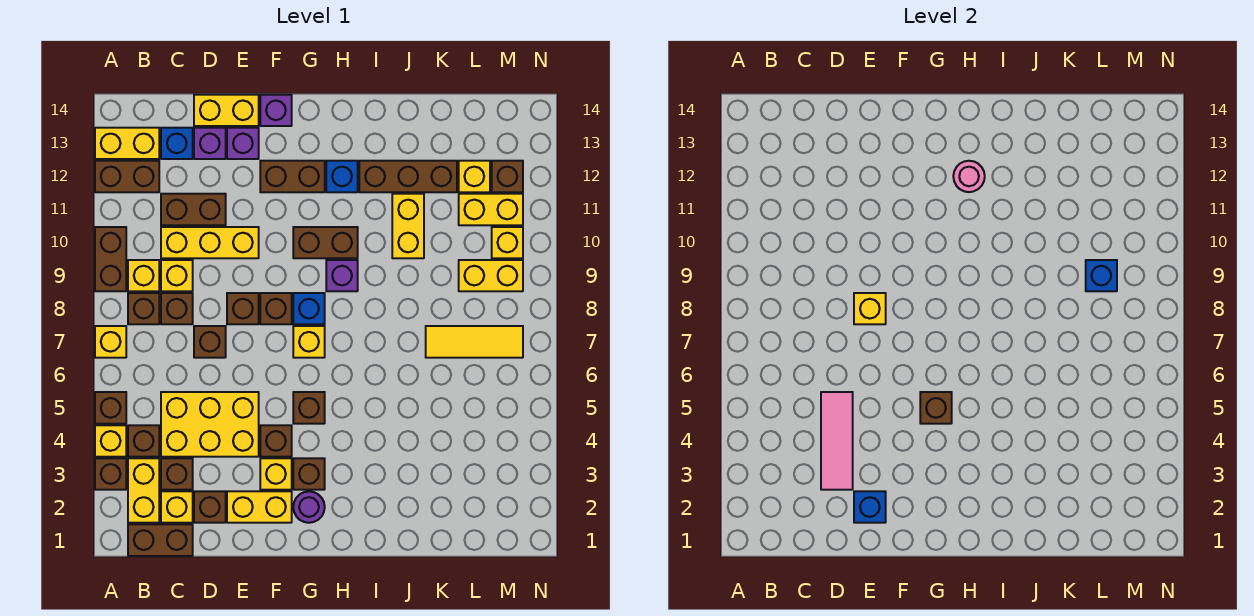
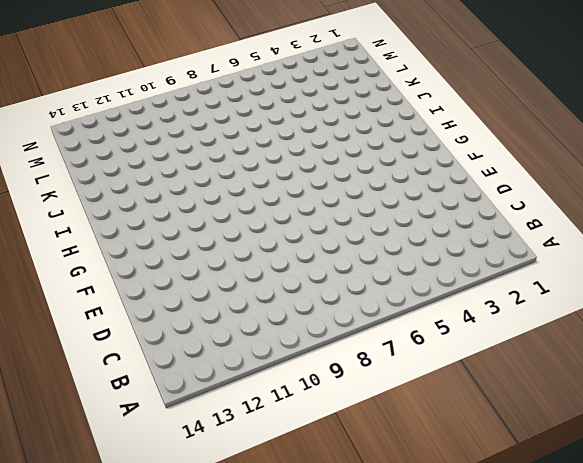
none -> brown brick A3 level 1
none -> yellow brick A4 level 1
none -> brown brick A5 level 1
none -> yellow brick A7 level 1

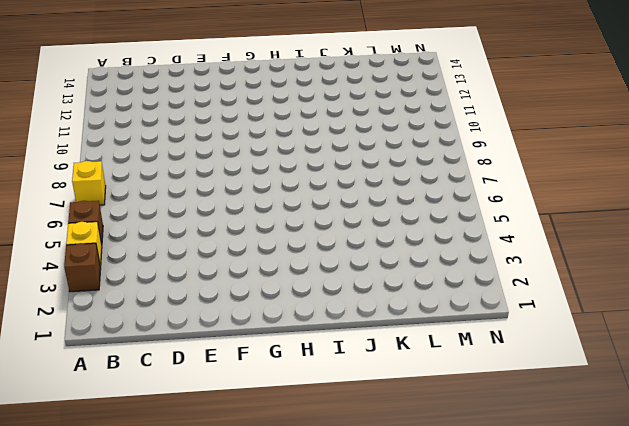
none -> brown brick A9:A10 level 1
none -> brown brick A12:B12 level 1
none -> yellow brick A13:B13 level 1
none -> brown brick B1:C1 level 1

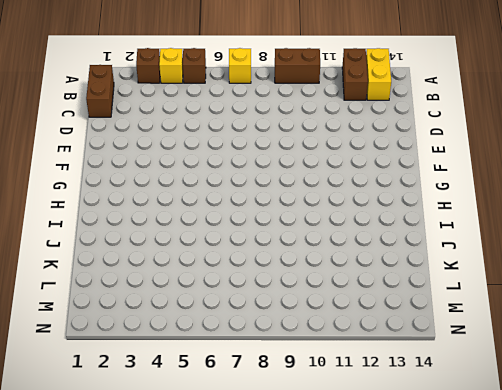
none -> yellow brick B2:B3 level 1
none -> brown brick B4 level 1
none -> brown brick B8 level 1
none -> yellow brick B9 level 1

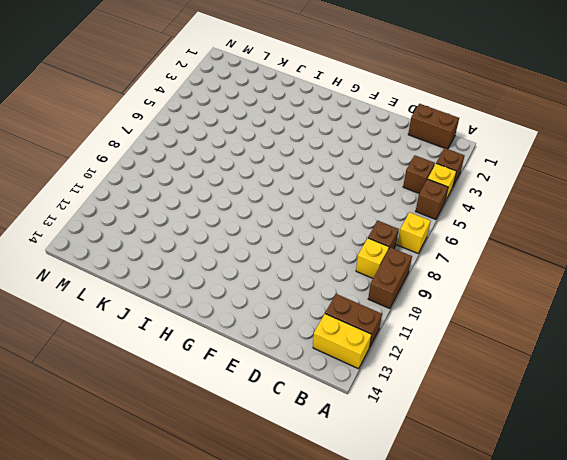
none -> yellow brick B2:B3 level 1
none -> yellow brick C2 level 1
none -> brown brick C3 level 1
none -> yellow brick C4:E5 level 1

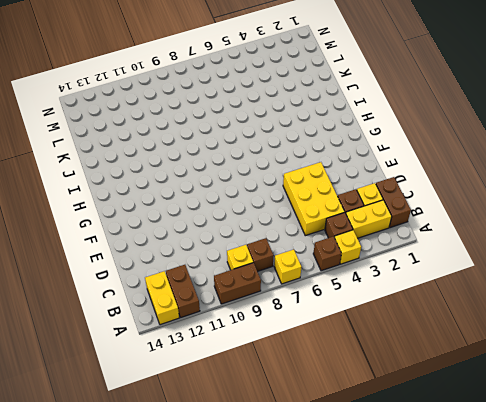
none -> brown brick A3 level 1
none -> brown brick C8 level 1
none -> yellow brick C9 level 1
none -> yellow brick C10:E10 level 1

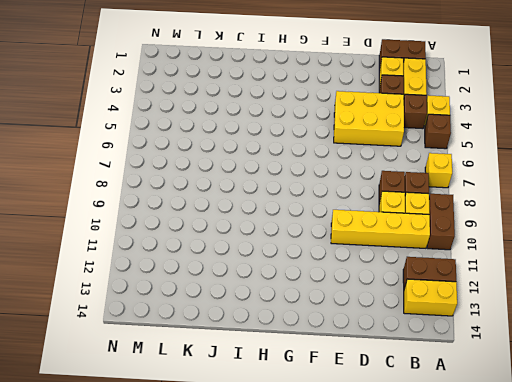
yellow brick B10:E10 level 1 -> yellow brick C10:E10 level 1
none -> brown brick A3 level 1
none -> brown brick C11:D11 level 1
none -> blue brick C13 level 1
none -> brown brick D2 level 1

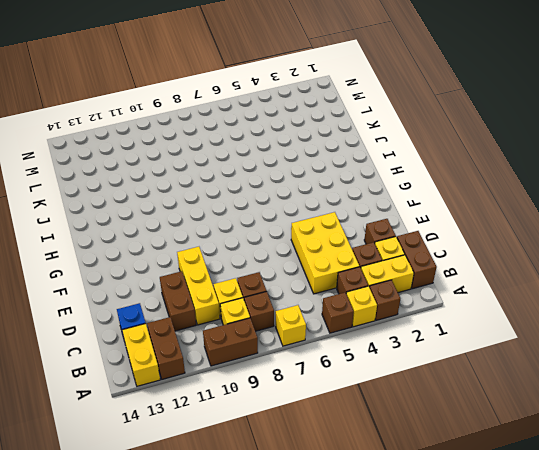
none -> brown brick D7 level 1
none -> purple brick D13 level 1
none -> yellow brick D14:E14 level 1
none -> yellow brick E2:F2 level 1

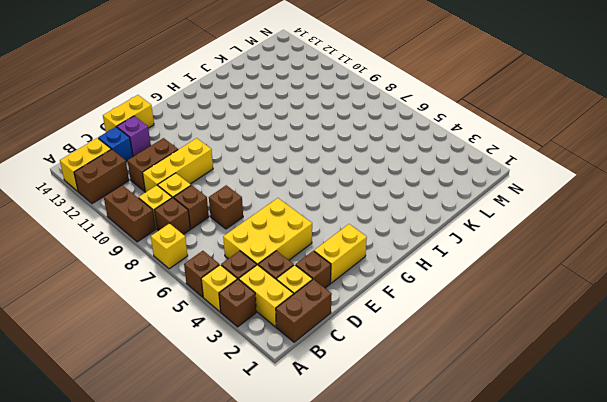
none -> brown brick E8 level 1
none -> purple brick E13 level 1
none -> yellow brick F3 level 1
none -> brown brick F4 level 1

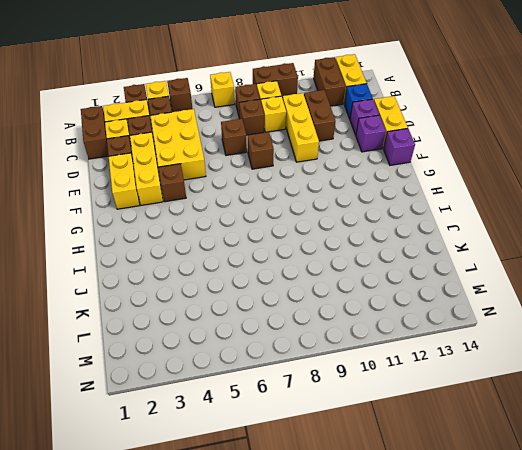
yellow brick D3:F3 level 1 -> yellow brick F3 level 1
none -> brown brick F8 level 1
none -> brown brick F12:G12 level 1
none -> purple round brick G2 level 1
none -> brown brick G3 level 1

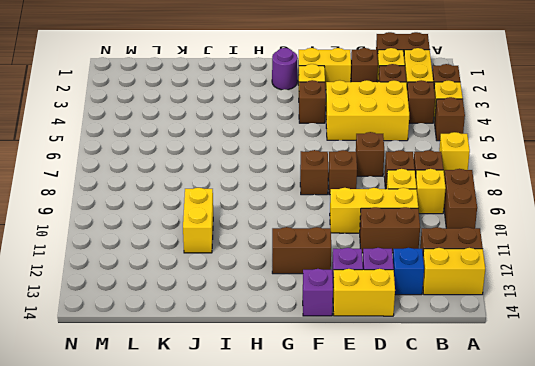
none -> brown brick G3 level 1
none -> brown brick G5 level 1
none -> yellow brick G7 level 1
none -> blue brick G8 level 1

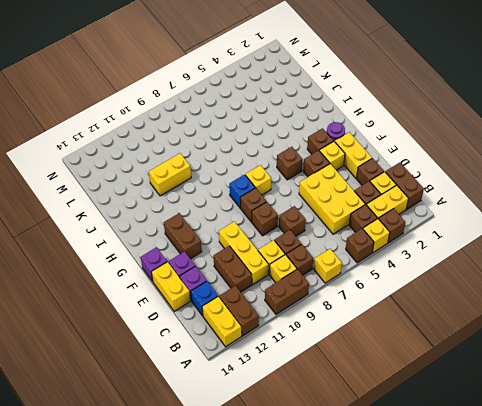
none -> brown brick G10:H10 level 1
none -> purple brick H9 level 1
none -> blue brick H12 level 1
none -> brown brick I12:K12 level 1

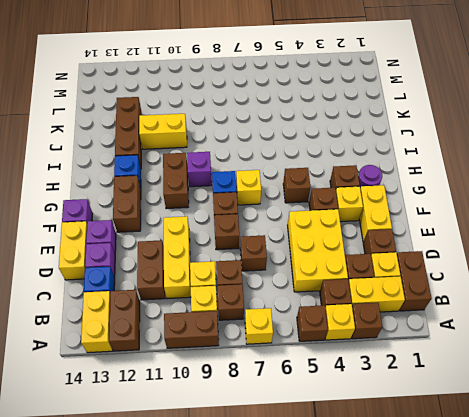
none -> yellow tile K7:M7 level 1
none -> yellow brick L9:M9 level 1
none -> yellow brick L11:M11 level 1
none -> yellow brick L12 level 1

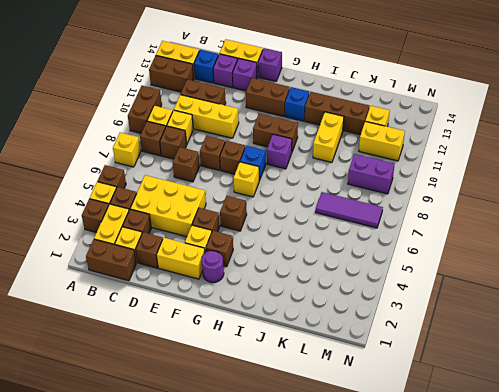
purple tile K7:M7 level 1 -> yellow tile K7:M7 level 1
purple brick L9:M9 level 1 -> yellow brick L9:M9 level 1
none -> yellow brick M10 level 1
none -> brown brick M12 level 1
none -> pink tile D3:D5 level 2
none -> blue brick E2 level 2

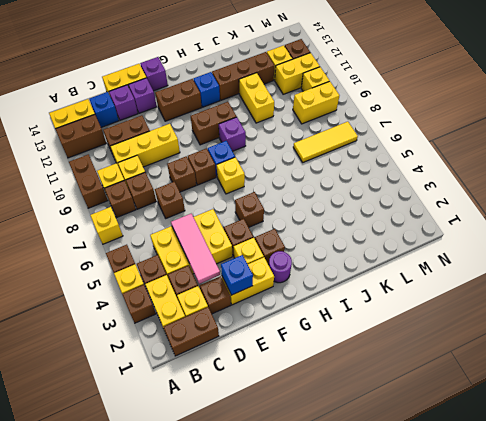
none -> yellow brick E8 level 2
none -> brown brick G5 level 2
none -> pink round brick H12 level 2
none -> blue brick L9 level 2

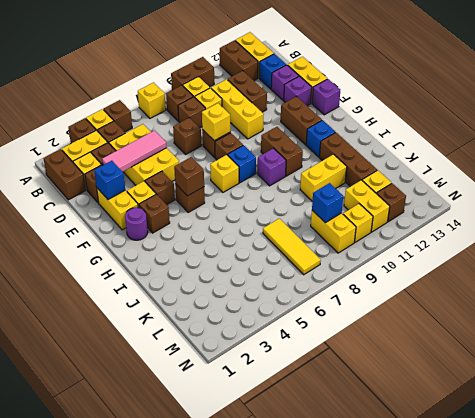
none -> pink round brick H12 level 2

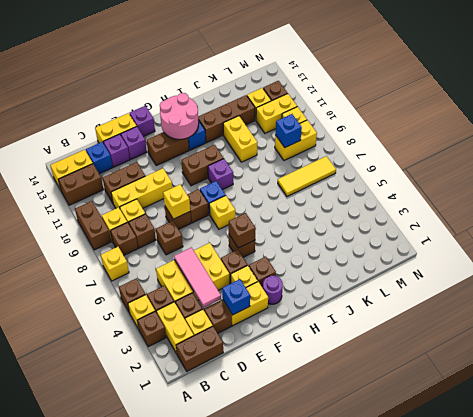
pink round brick G12:H13 level 2 -> pink round brick H12 level 2

